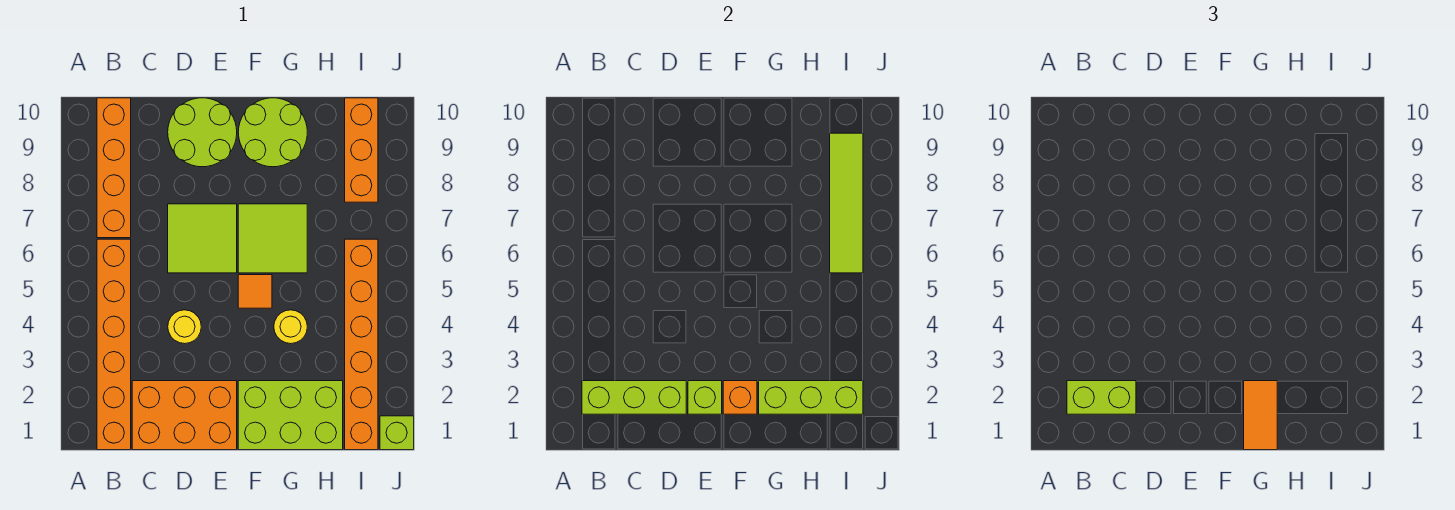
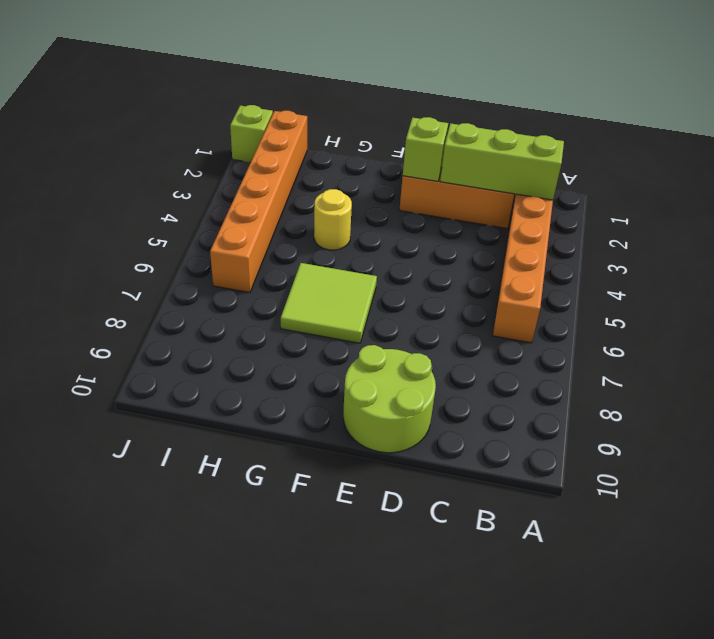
none -> orange brick B7:B10 level 1
none -> yellow round brick D4 level 1
none -> lime tile D6:E7 level 1

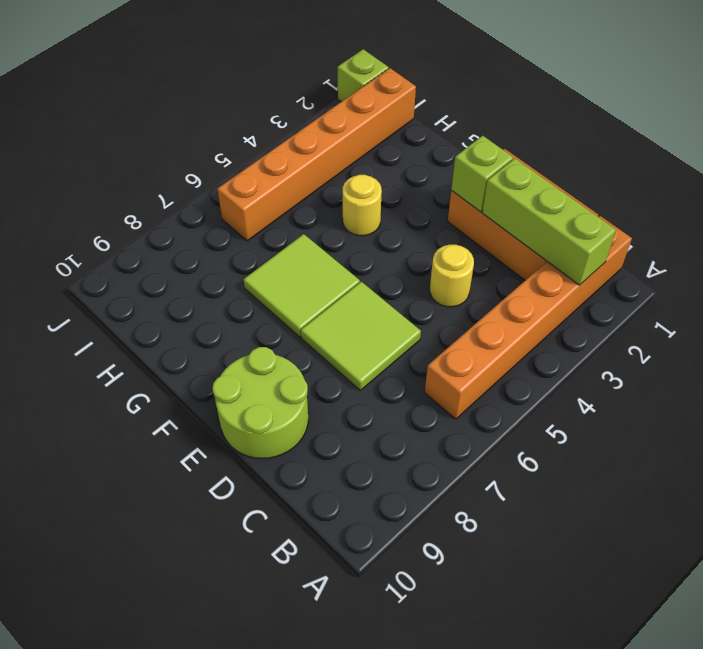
none -> orange brick B7:B10 level 1
none -> lime brick F1:H2 level 1
none -> orange tile F5 level 1

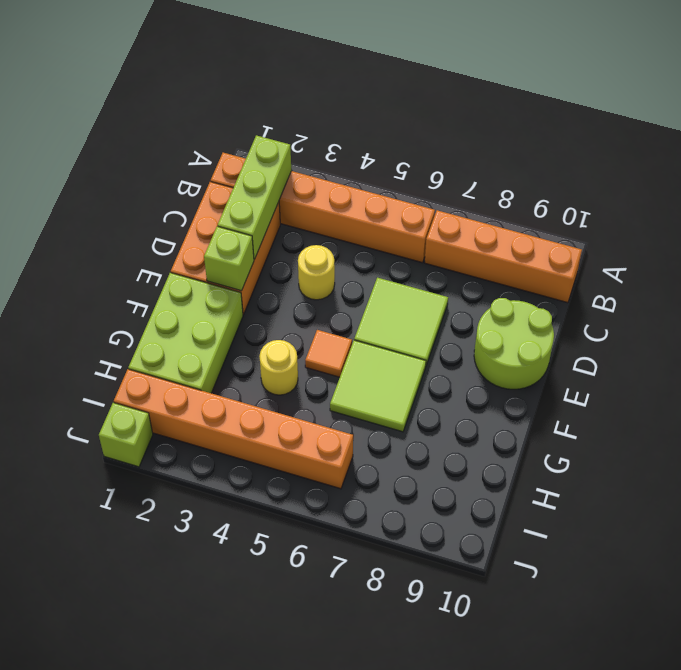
none -> lime round brick F9:G10 level 1
none -> orange brick I8:I10 level 1
none -> orange brick F2 level 2

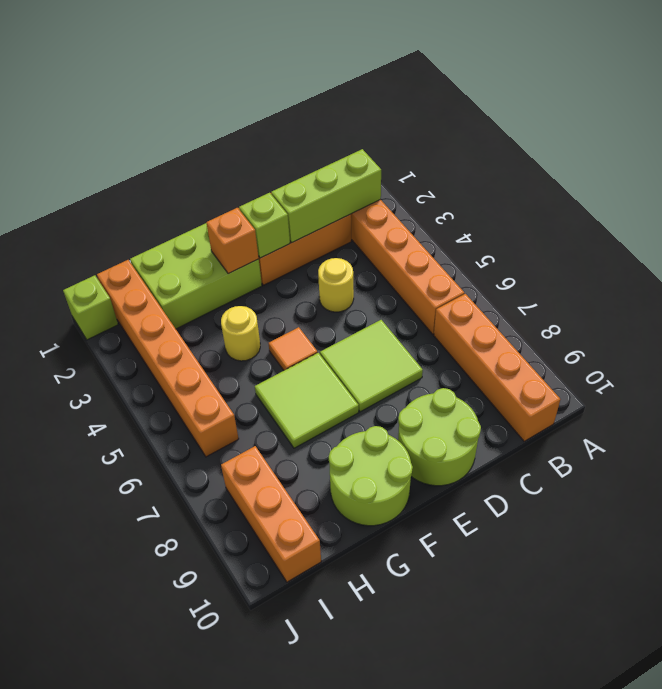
none -> lime brick G2:I2 level 2
none -> lime tile I6:I9 level 2
none -> lime brick B2:C2 level 3

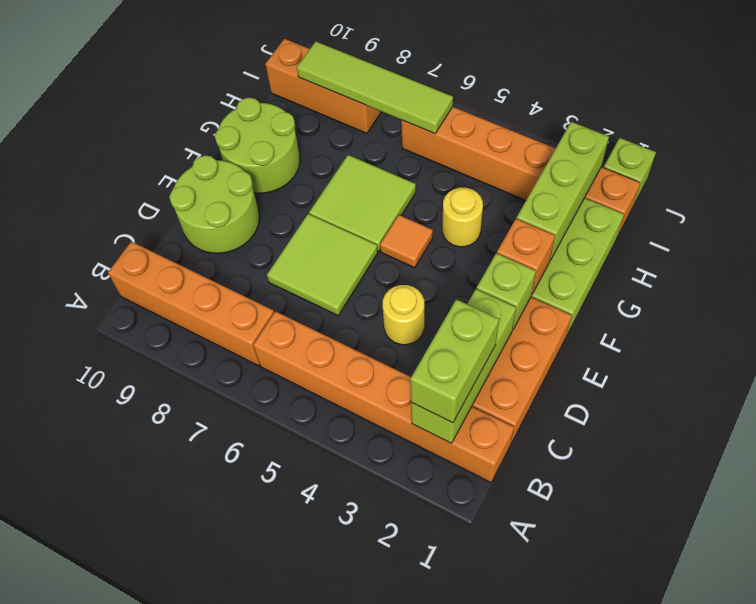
none -> orange tile G1:G2 level 3

